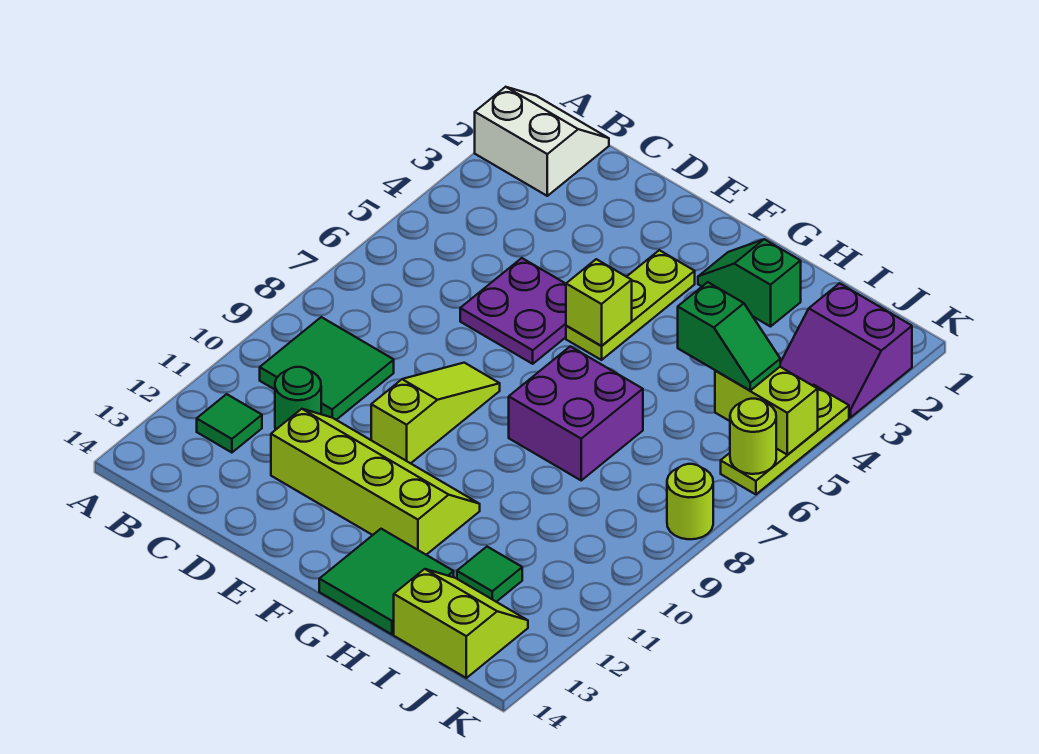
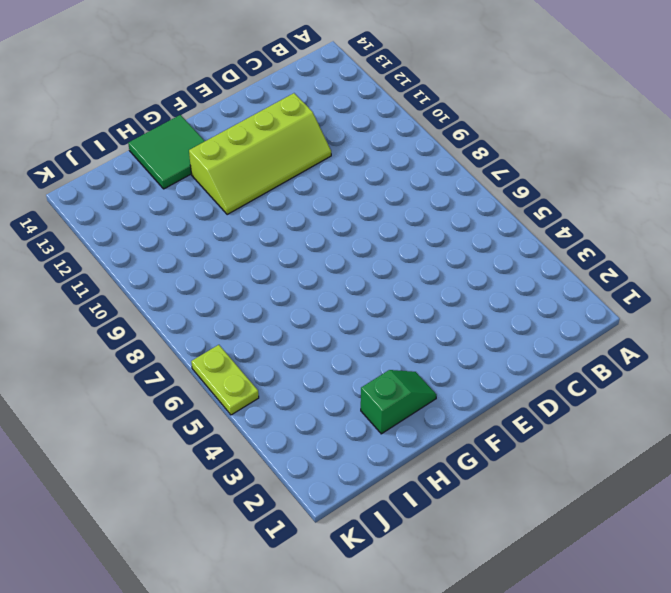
lime plate K5:K6 level 1 -> lime plate K4:K6 level 1
none -> white slope A1:B2 level 1 top 2
none -> green tile B9:C10 level 1
none -> green tile B12 level 1

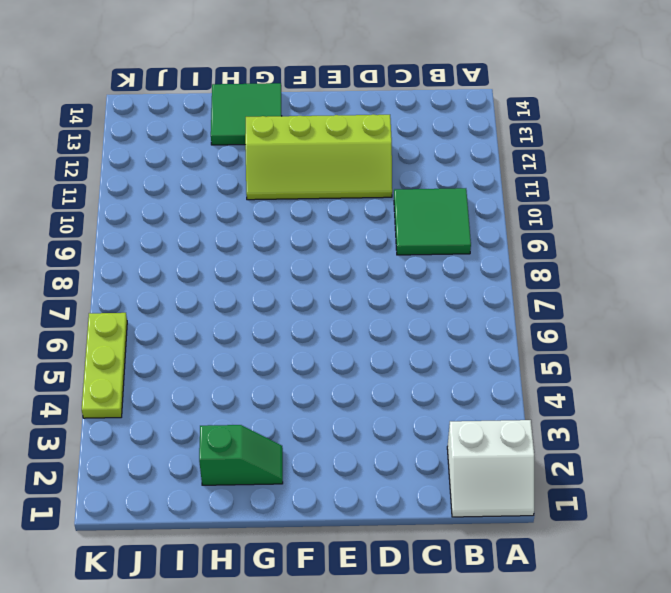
none -> green tile B12 level 1
none -> green round brick C11 level 1
none -> purple plate D5:E6 level 1

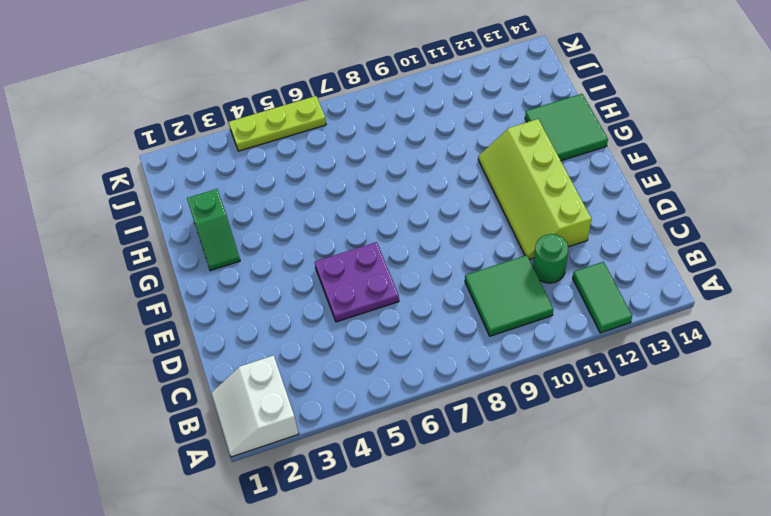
green tile A12:B12 level 1 -> green tile B12 level 1
none -> lime slope E8:E10 level 1 top 10
none -> lime plate F3:F5 level 1
none -> purple brick G7:H8 level 1

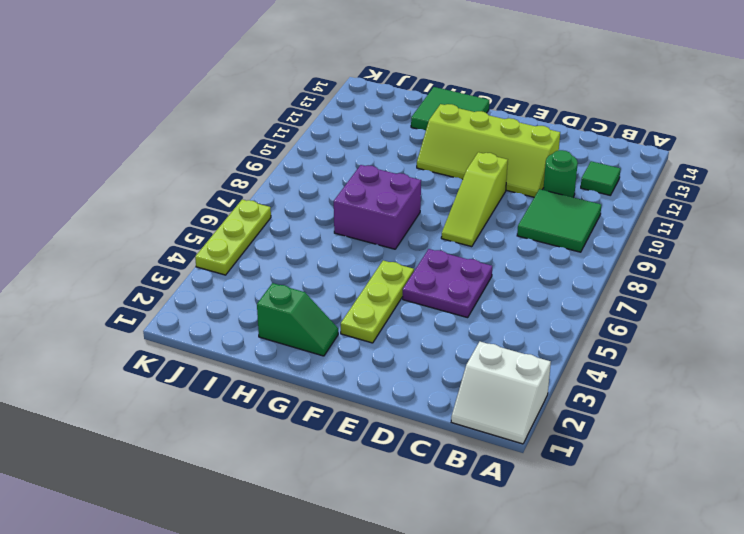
none -> green tile I12 level 1
none -> lime slope I13:J14 level 1 top 14
none -> purple slope J2:K3 level 1 top 2

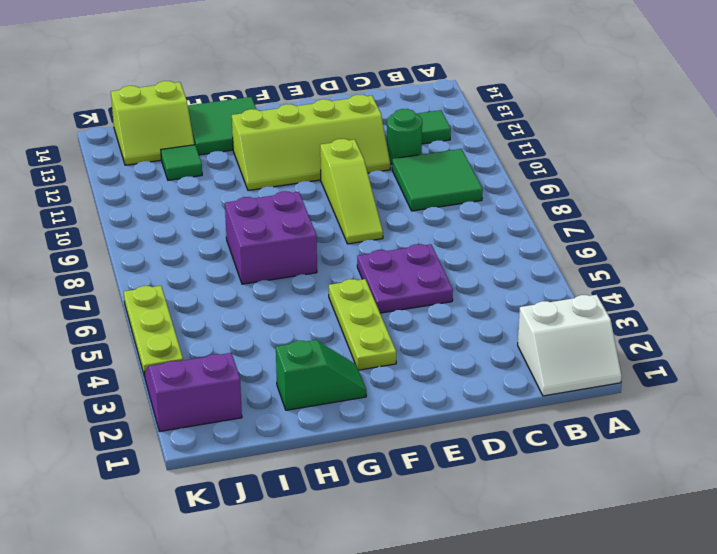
none -> lime round brick K8 level 1
none -> lime brick F5 level 2
none -> lime brick J5:K5 level 2

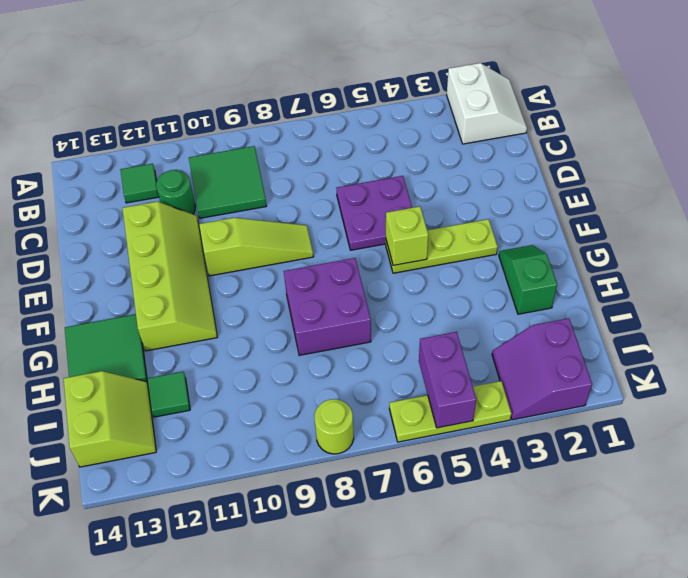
purple brick J5:K5 level 2 -> lime brick J5:K5 level 2
none -> lime round brick K6 level 2
none -> green slope I5:J5 level 3 top I

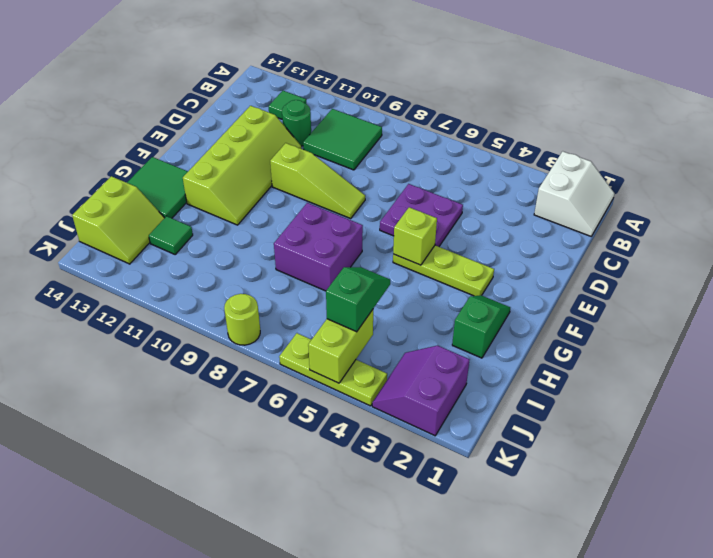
green slope I5:J5 level 3 top J -> green slope I5:J5 level 3 top I
none -> lime round brick K6 level 2

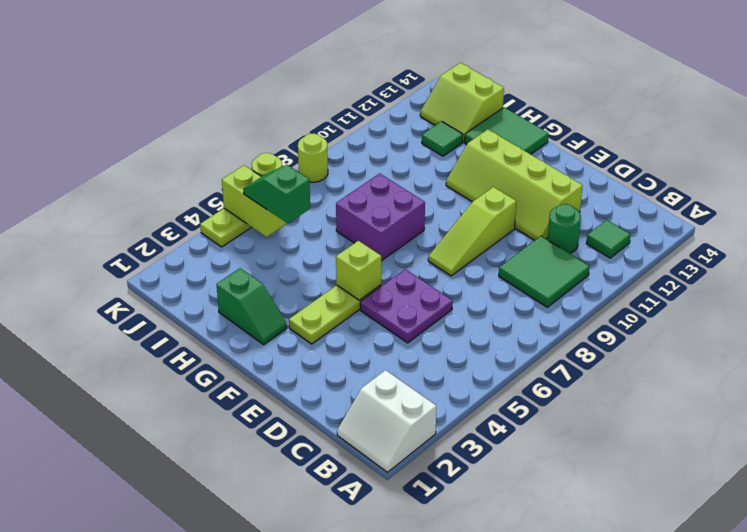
none -> purple slope J2:K3 level 1 top 2

